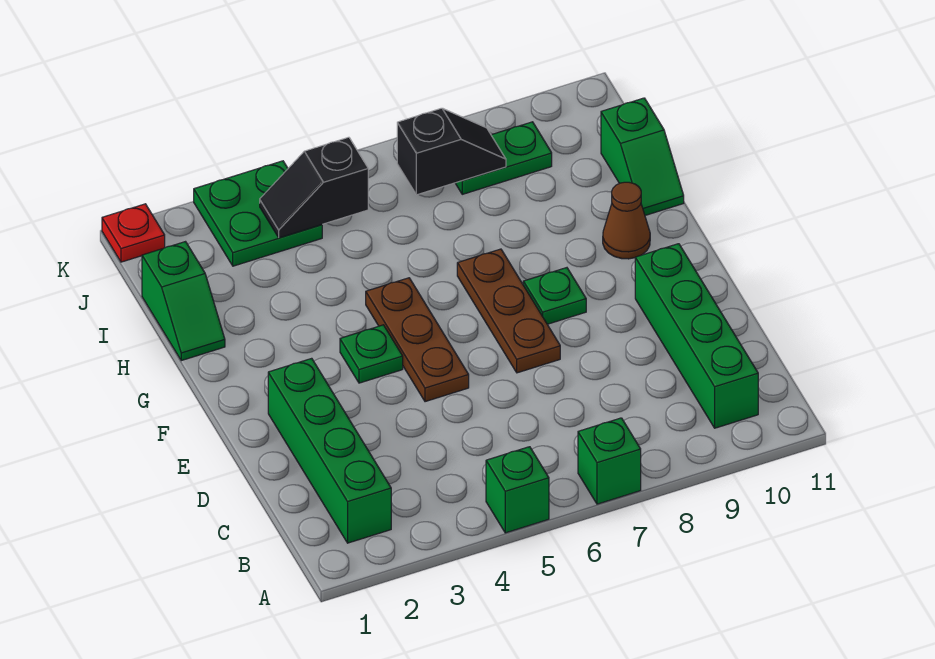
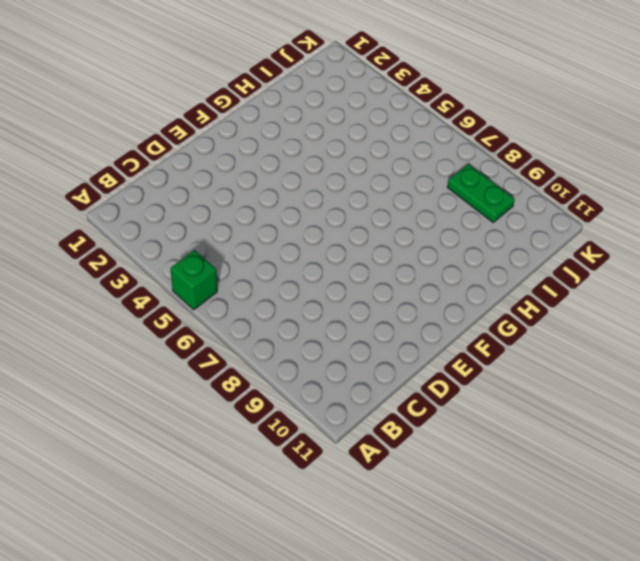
none -> green brick A7 level 1
none -> green brick B2:E2 level 1
none -> green brick B10:E10 level 1

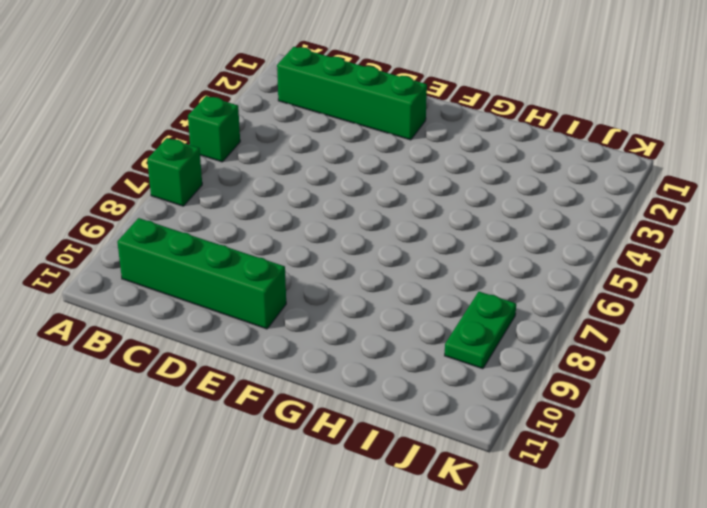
none -> brown plate E5:G5 level 1
none -> brown plate E7:G7 level 1
none -> green plate F4 level 1

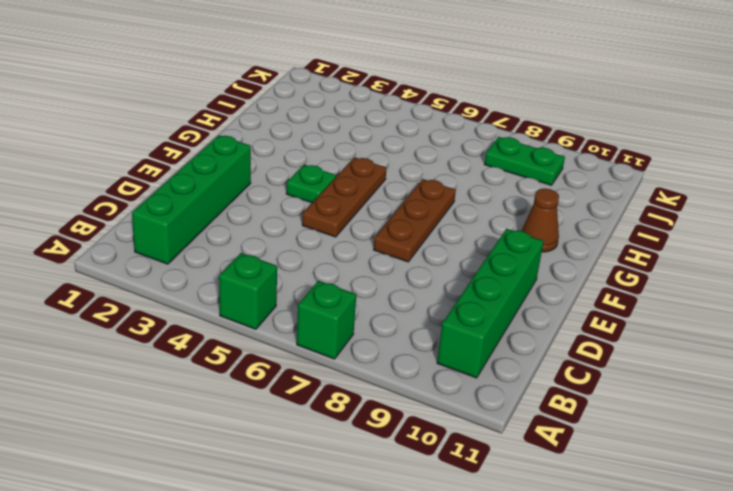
none -> green plate F8 level 1
none -> green slope H1:I1 level 1 top I
none -> green slope H11:I11 level 1 top I

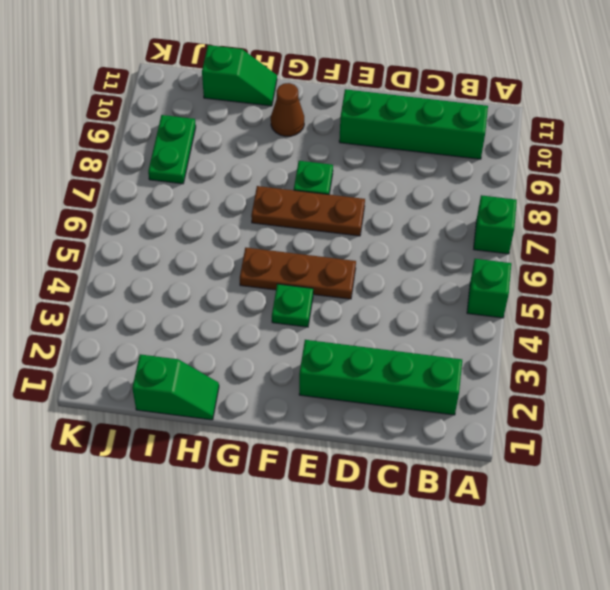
none -> green plate J3:K4 level 1
none -> red plate K1 level 1
none -> black slope J4:J5 level 2 top 5

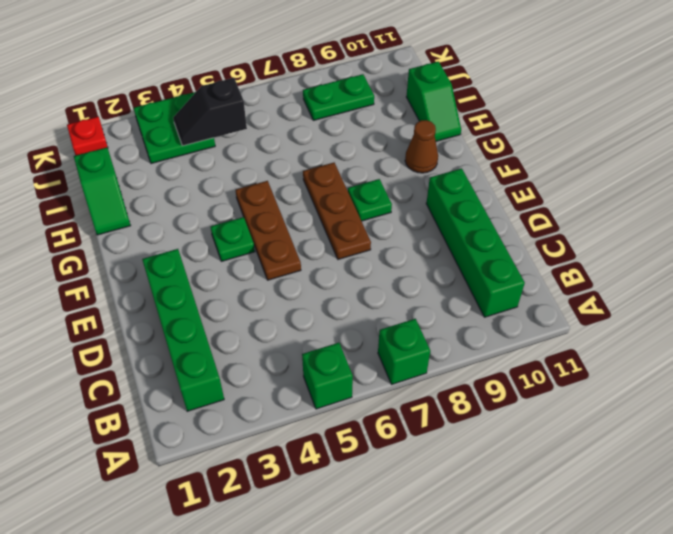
none -> black slope J7:J8 level 2 top 7

